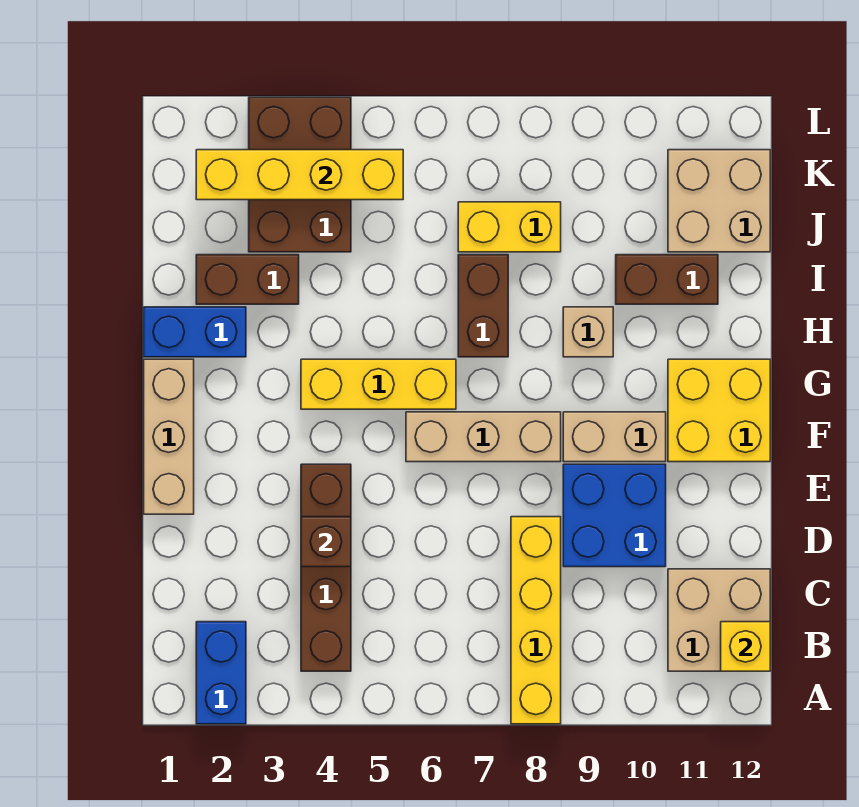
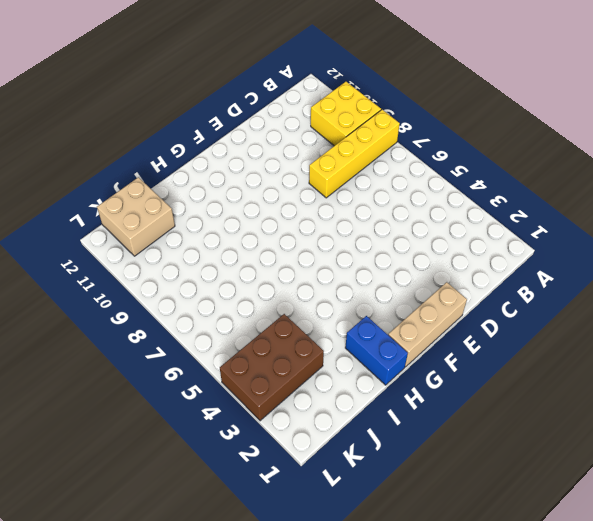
yellow brick A9:B10 level 1 -> yellow brick F11:G12 level 1
none -> blue brick A2:B2 level 1
none -> brown brick B4:E4 level 1
none -> tan brick B11:C12 level 1

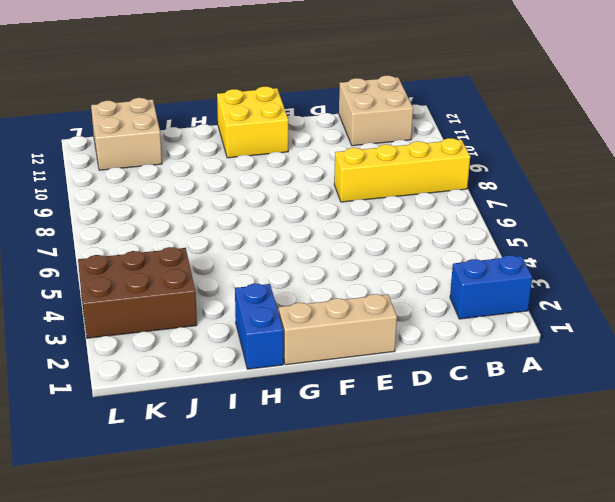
none -> brown brick B4:E4 level 1
none -> blue brick D9:E10 level 1
none -> tan brick F6:F8 level 1

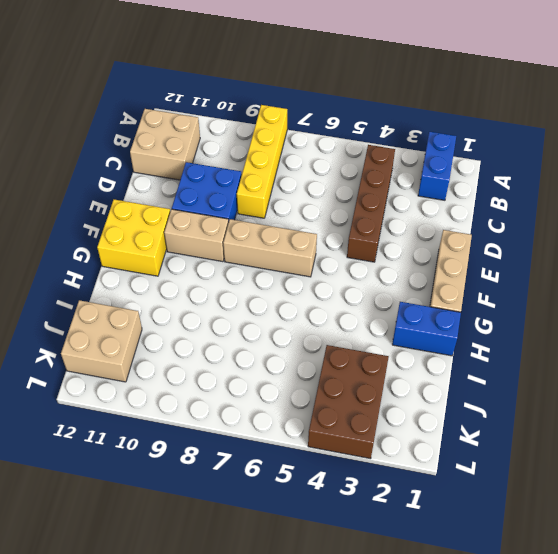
none -> yellow brick G4:G6 level 1
none -> brown brick H7:I7 level 1
none -> tan brick H9 level 1

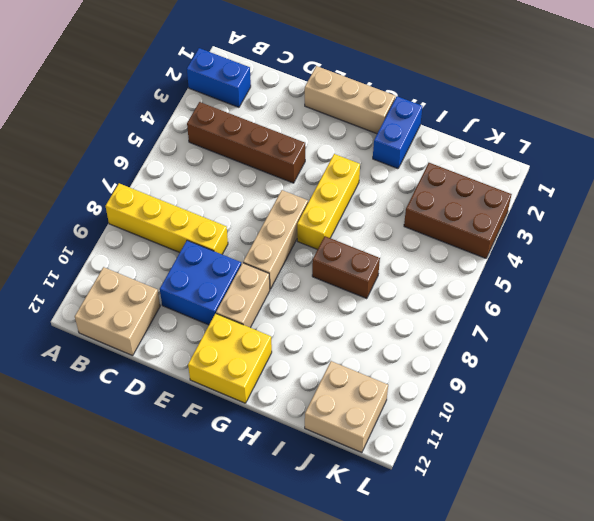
none -> tan brick H9 level 1
none -> brown brick I2:I3 level 1
none -> brown brick I10:I11 level 1

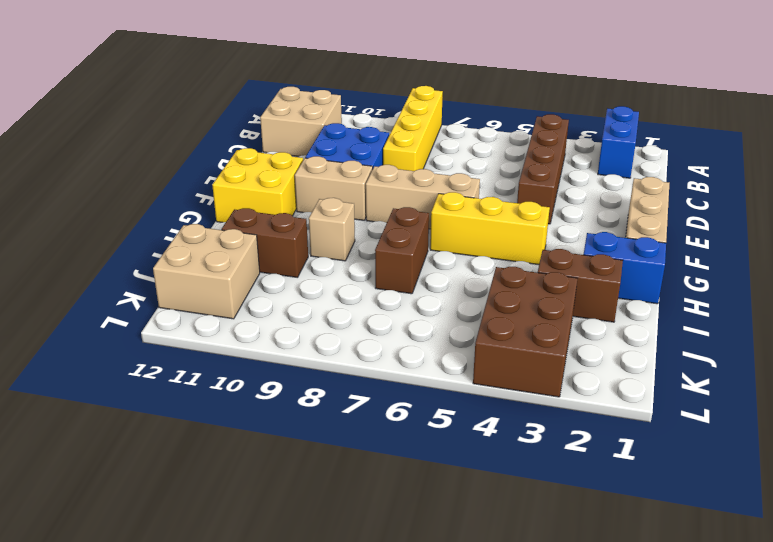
none -> yellow brick J7:J8 level 1
none -> yellow brick B12 level 2
none -> brown brick D4 level 2

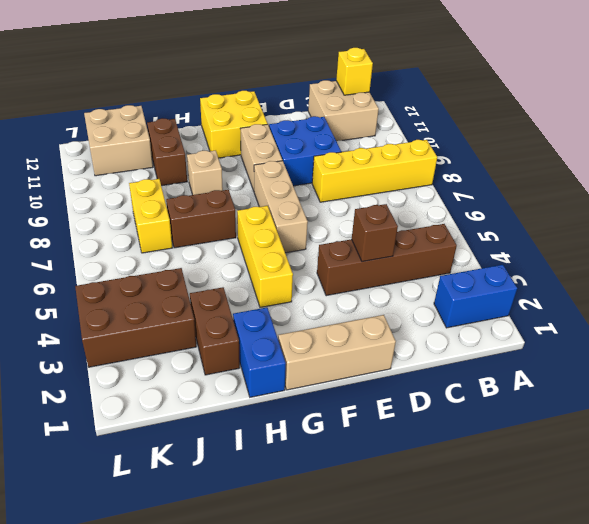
none -> yellow brick K2:K5 level 2

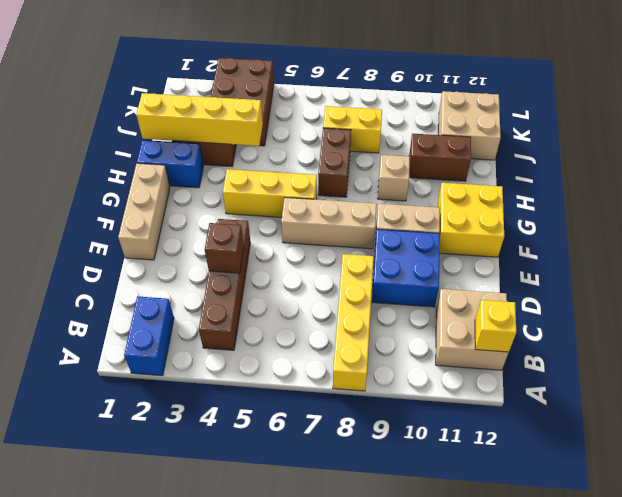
yellow brick I1:I4 level 2 -> yellow brick K2:K5 level 2

